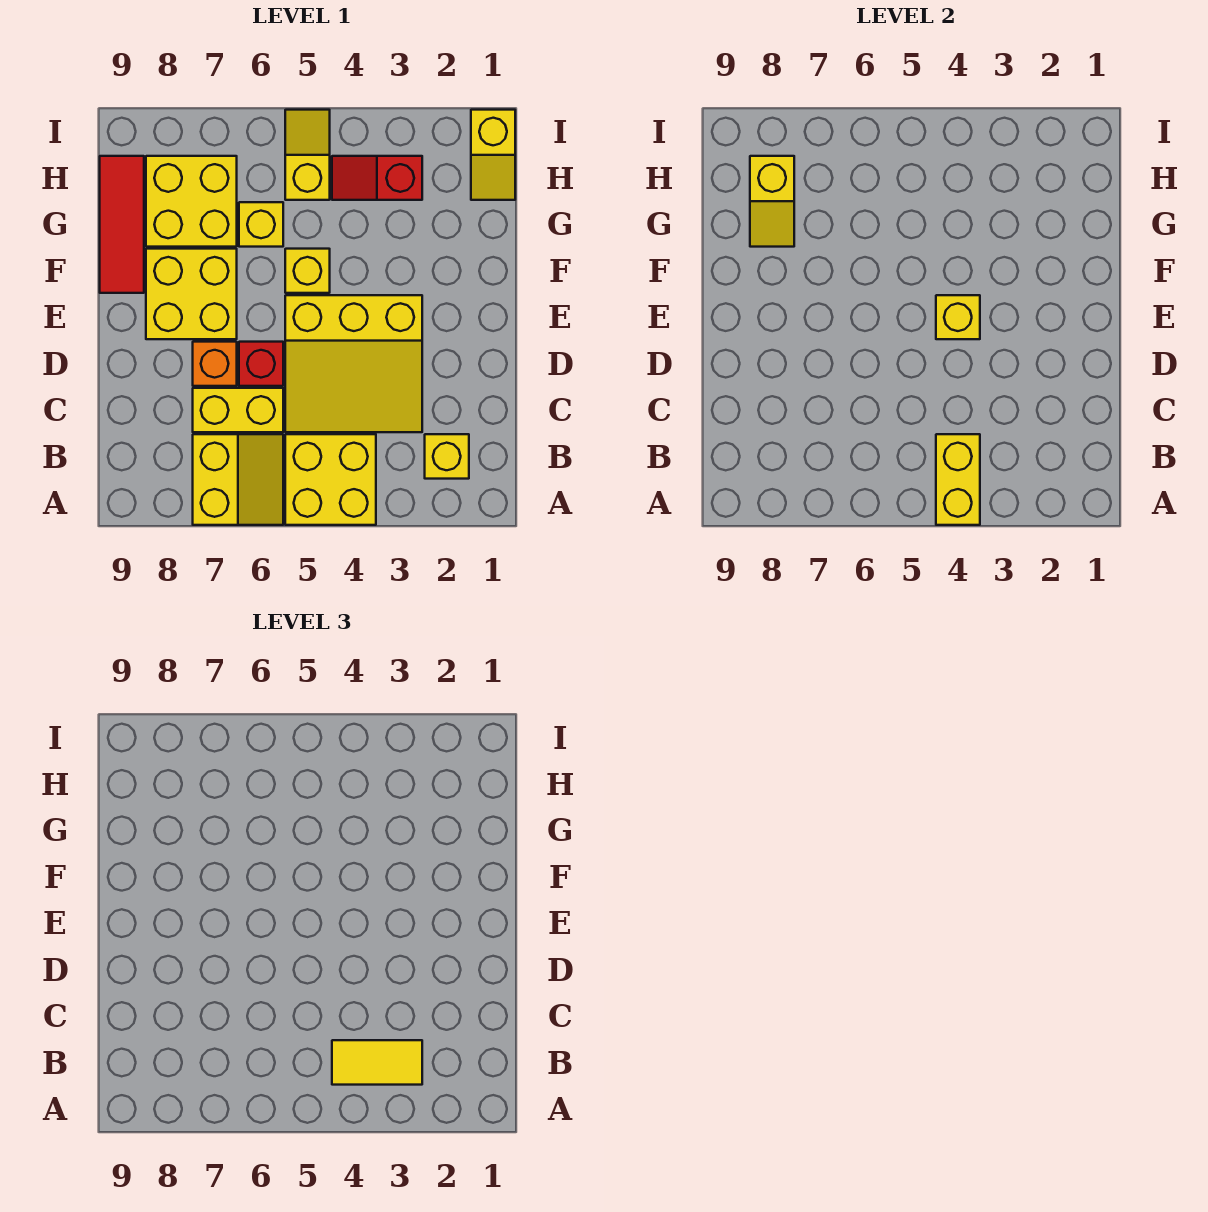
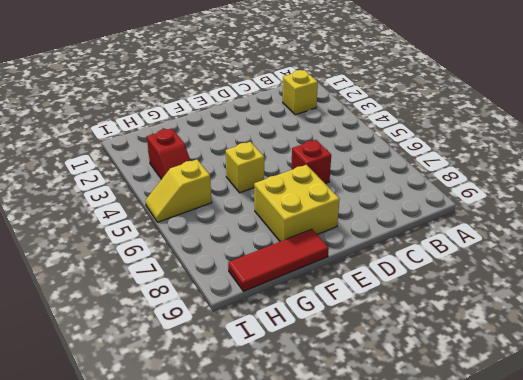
none -> yellow brick A4:B5 level 1
none -> yellow slope A6:B7 level 1 top 7
none -> yellow slope C3:E5 level 1 top E

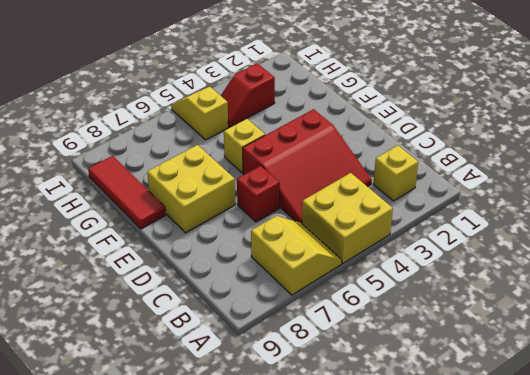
red slope C3:E5 level 1 top E -> yellow slope C3:E5 level 1 top E
none -> yellow brick C6:C7 level 1
none -> orange brick D7 level 1
none -> yellow brick G6 level 1

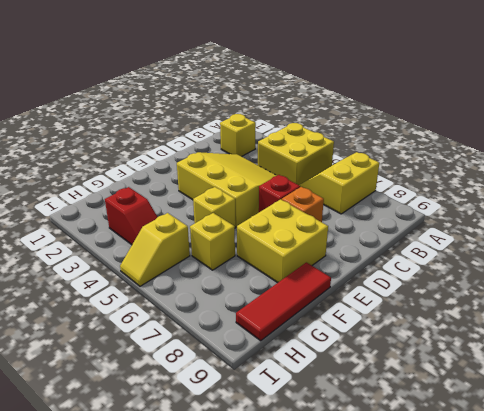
none -> yellow brick C6:C7 level 1
none -> yellow brick G7:H8 level 1
none -> yellow slope H1:I1 level 1 top I

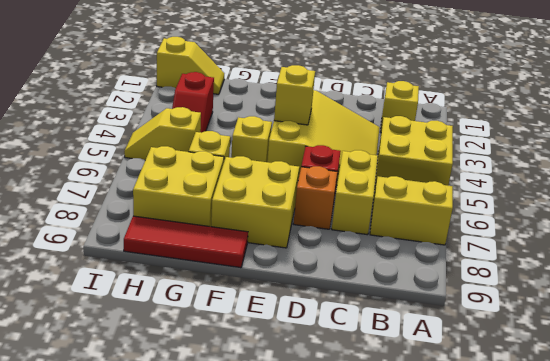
none -> yellow brick A4:B4 level 2
none -> yellow slope G8:H8 level 2 top H
none -> yellow tile B3:B4 level 3

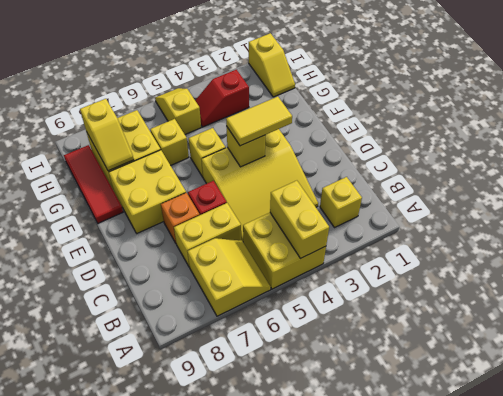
yellow tile E3:E4 level 3 -> yellow tile B3:B4 level 3

